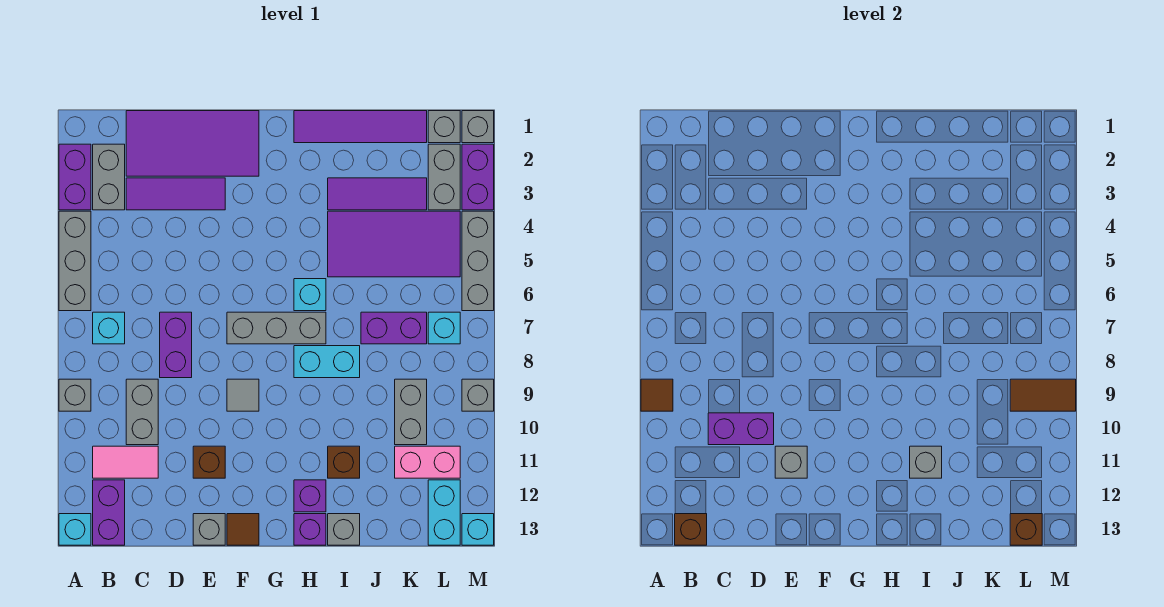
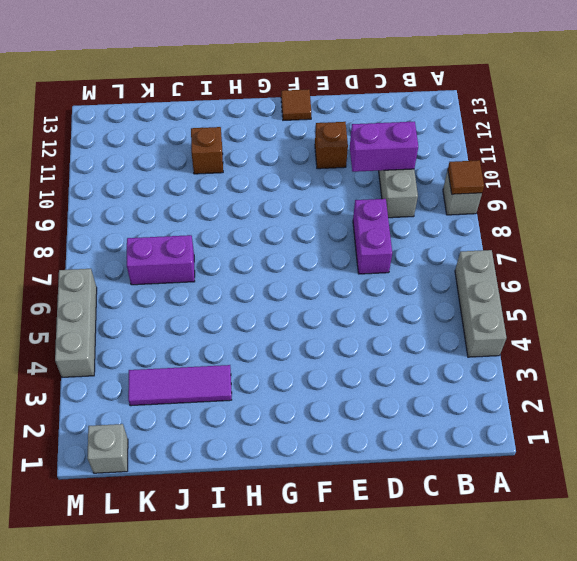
none -> purple brick A2:A3 level 1
none -> cyan brick A13 level 1
none -> grey brick B2:B3 level 1
none -> cyan brick B7 level 1

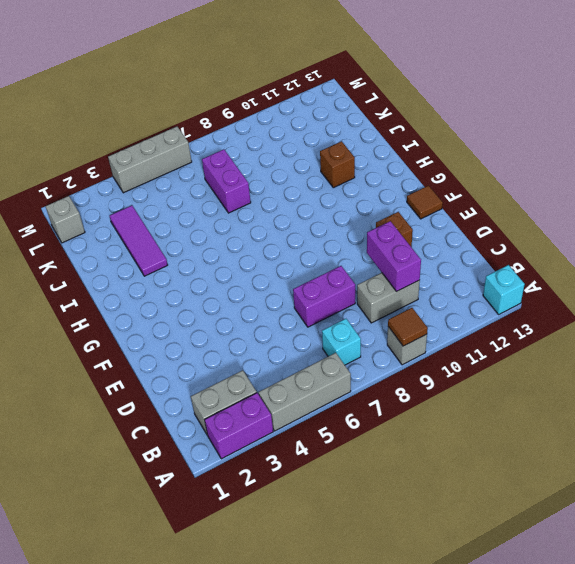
none -> pink tile B11:C11 level 1
none -> purple brick B12:B13 level 1
none -> purple tile C1:F2 level 1
none -> purple tile C3:E3 level 1

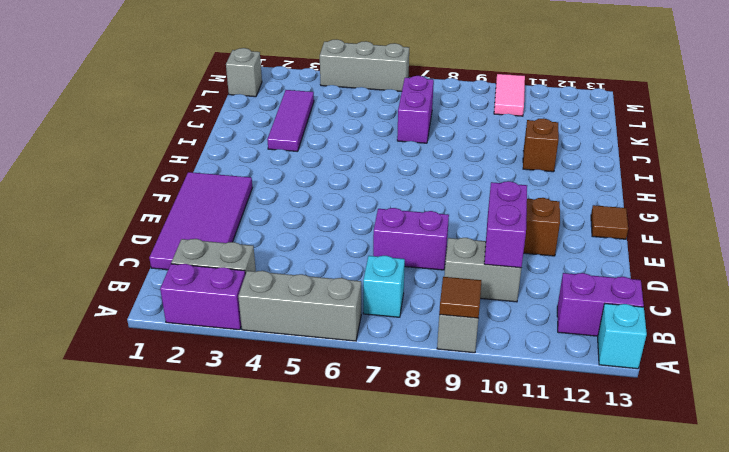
pink tile L10:M10 level 1 -> pink tile B11:C11 level 1
none -> purple tile C3:E3 level 1
none -> grey brick E13 level 1
none -> grey brick F7:H7 level 1
none -> grey tile F9 level 1

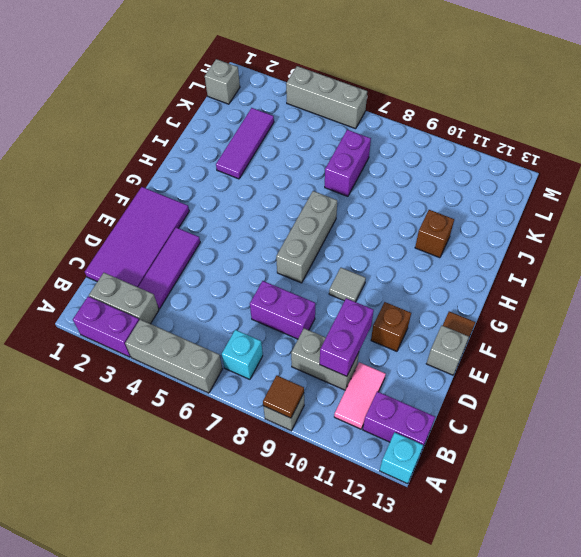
none -> purple tile H1:K1 level 1
none -> cyan brick H6 level 1
none -> cyan brick H8:I8 level 1
none -> purple brick H12 level 1

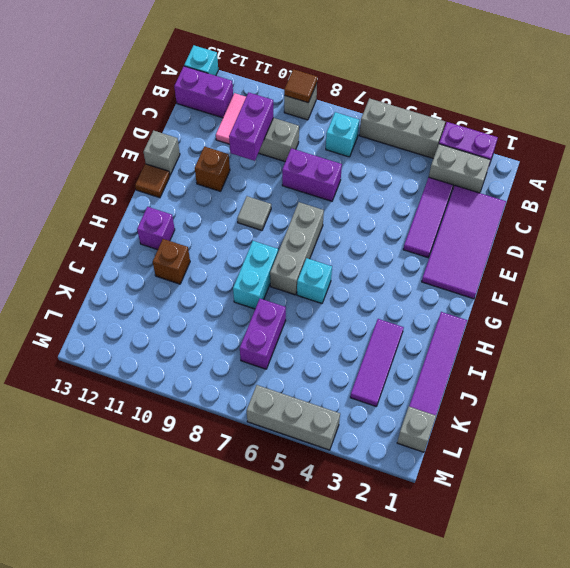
none -> purple brick H13 level 1
none -> purple tile I4:L5 level 1
none -> grey brick I13 level 1
none -> grey brick K9:K10 level 1

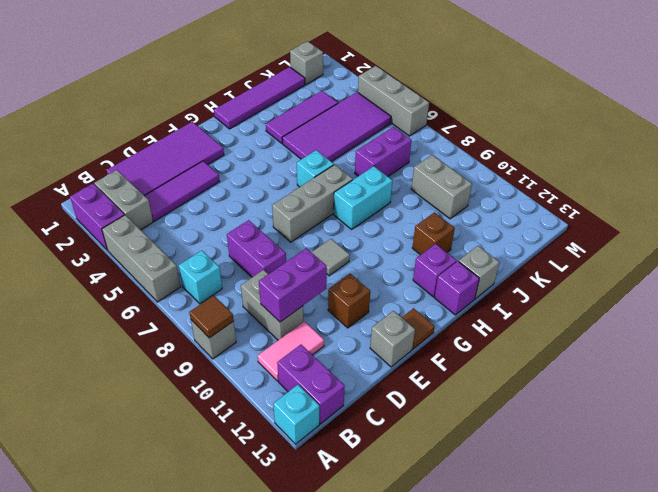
none -> pink brick K11:L11 level 1
none -> grey brick L2:L3 level 1
none -> cyan brick L7 level 1
none -> cyan brick L12:L13 level 1

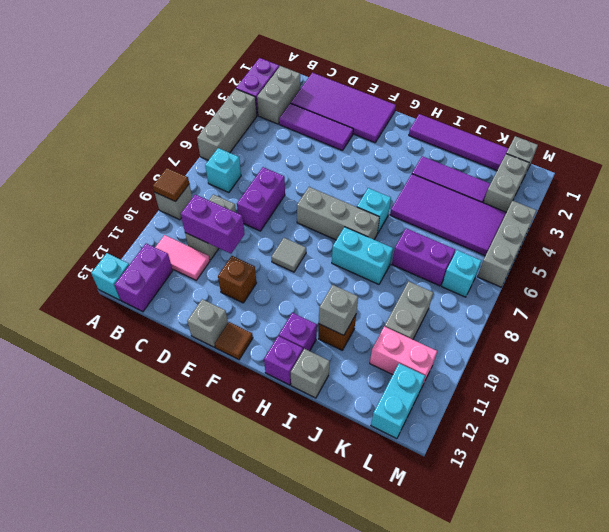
none -> grey brick M1 level 1
none -> purple brick M2:M3 level 1
none -> grey brick M9 level 1
none -> cyan brick M13 level 1

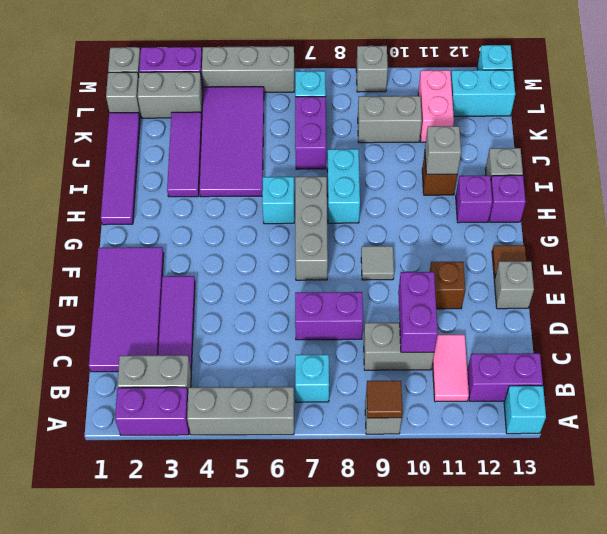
none -> brown brick B13 level 2
none -> grey brick E11 level 2
none -> brown tile L9:M9 level 2
none -> brown brick L13 level 2

